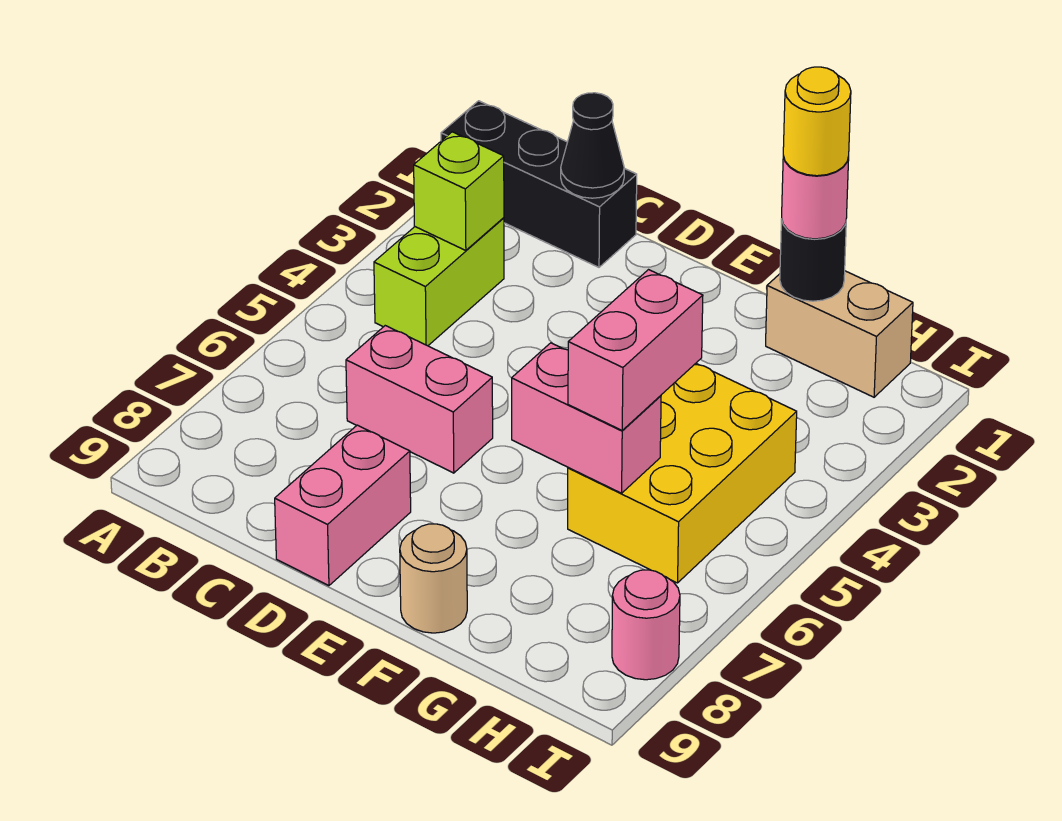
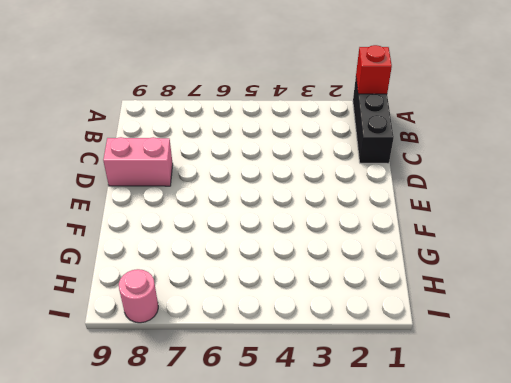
red brick A1 level 2 -> none
none -> lime brick B3:B4 level 1
none -> pink brick C6:D6 level 1
none -> tan round brick F9 level 1

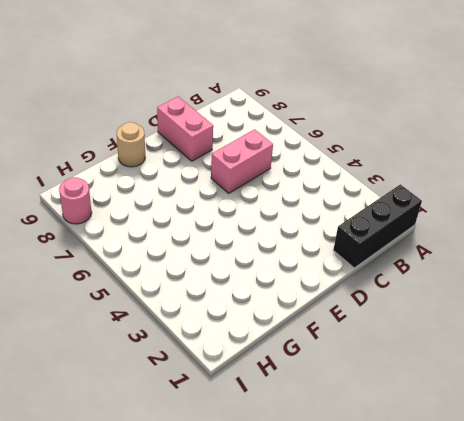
none -> lime brick B3:B4 level 1
none -> tan brick G1:H1 level 1
none -> yellow brick G4:H6 level 1

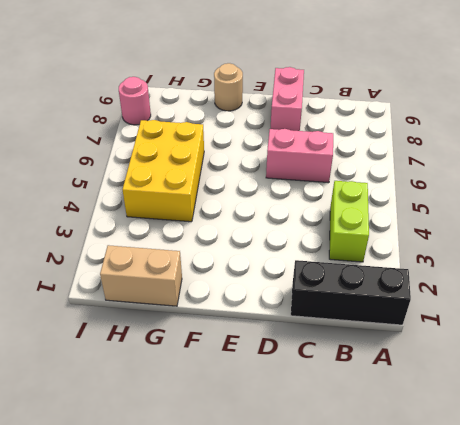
none -> lime brick B3 level 2
none -> black cone C1 level 2
none -> pink brick F6:G6 level 2

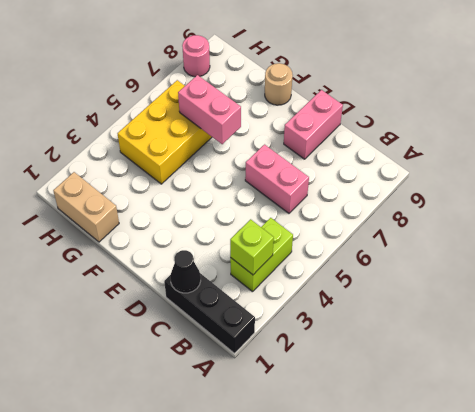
none -> black round brick G1 level 2
none -> pink round brick G1 level 3
none -> pink brick G5:G6 level 3

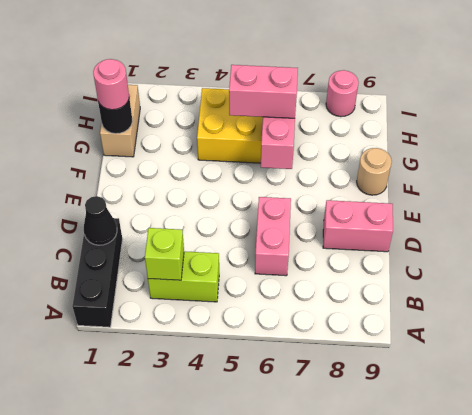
none -> yellow round brick G1 level 4

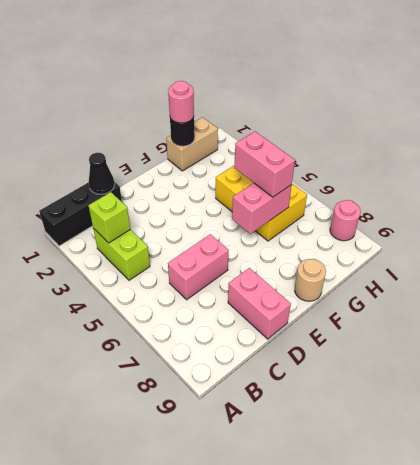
none -> yellow round brick G1 level 4

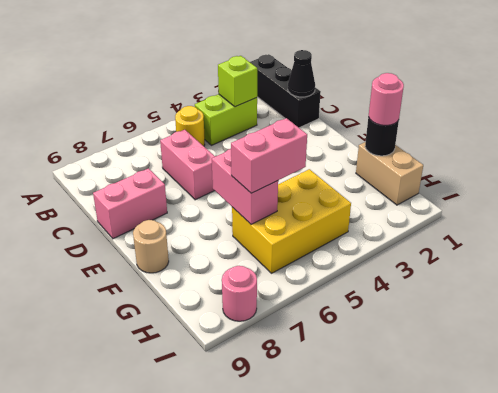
yellow round brick B5 level 1 -> yellow round brick G1 level 4

